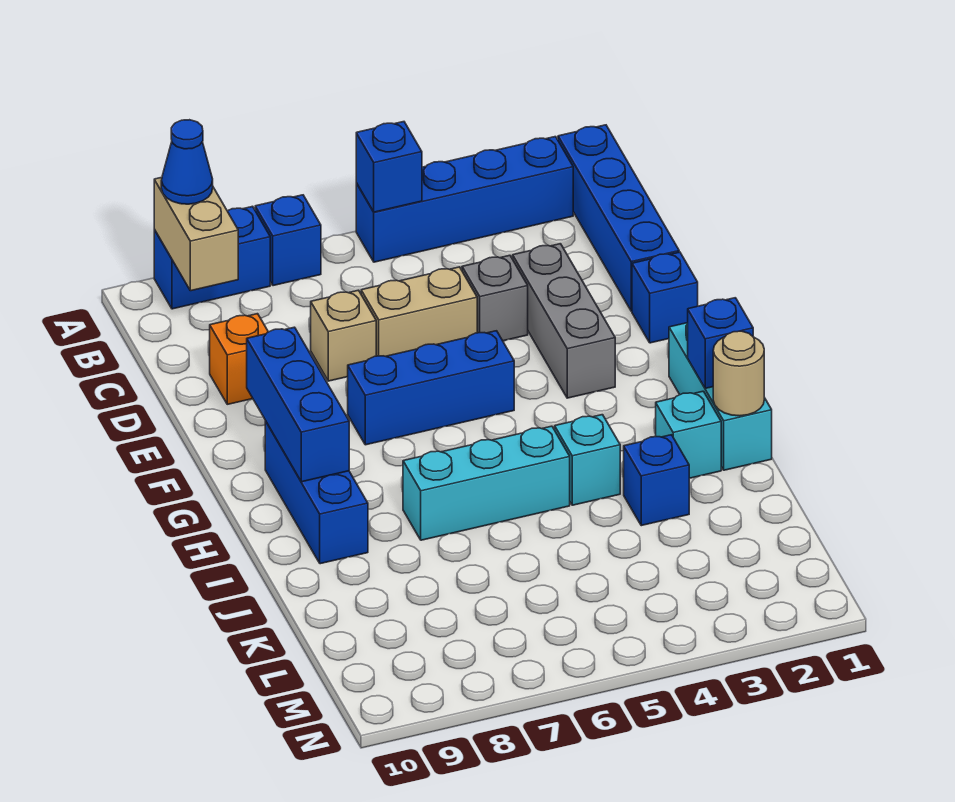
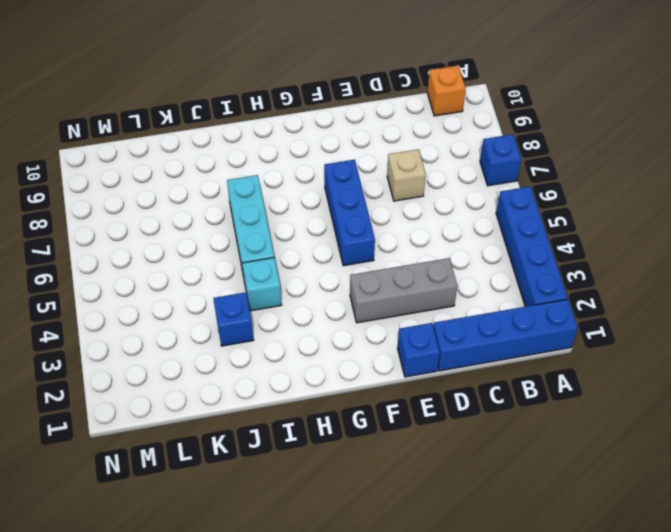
orange brick B10 level 1 -> orange brick D9 level 1
none -> blue brick A8:A9 level 1
none -> grey brick D4 level 1
none -> tan brick D5:D6 level 1

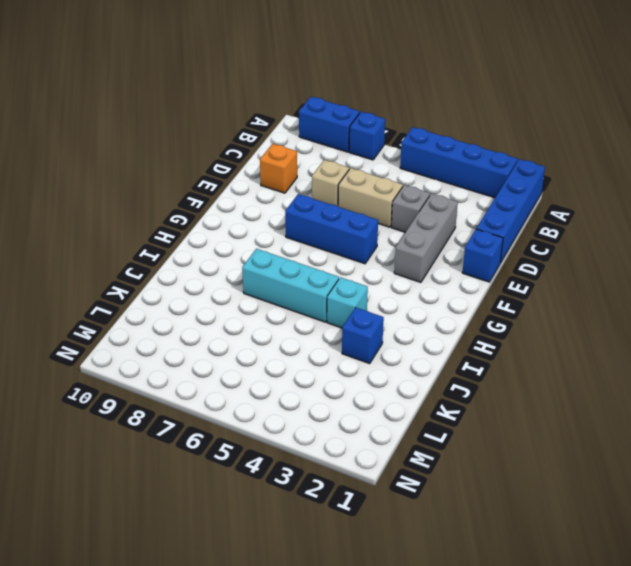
none -> cyan brick G1:I1 level 1
none -> blue brick G9:I9 level 1
none -> cyan brick I2 level 1

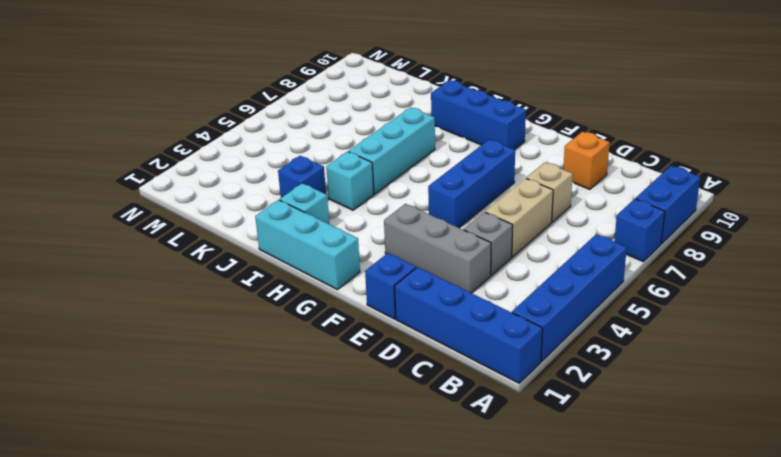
none -> blue brick A5 level 2
none -> tan brick A9:B9 level 2
none -> blue brick F9:H9 level 2

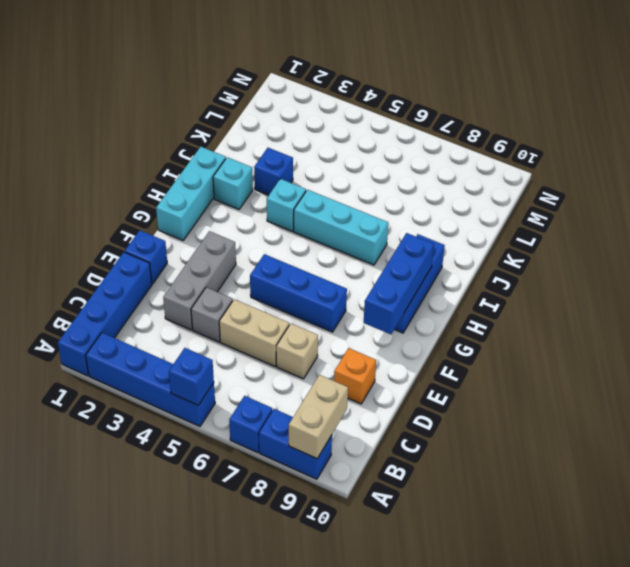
none -> blue brick H1 level 2
none -> tan round brick I1 level 2
none -> blue cone A9 level 3

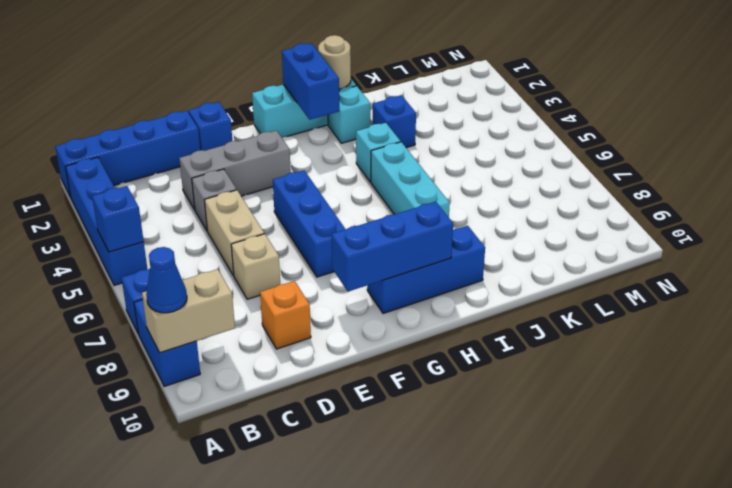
blue brick H1:H2 level 2 -> blue brick H1 level 2

